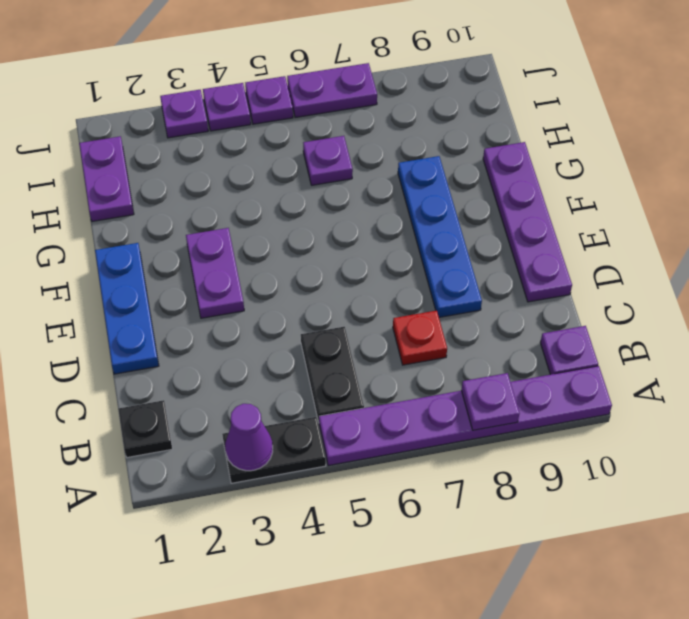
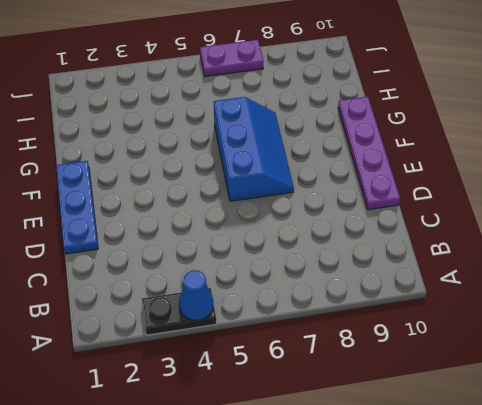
blue cone A4 level 2 -> none
blue slope E6:G7 level 1 top 6 -> none
none -> purple plate A5:A10 level 1
none -> black plate B1 level 1
none -> black plate B5:C5 level 1

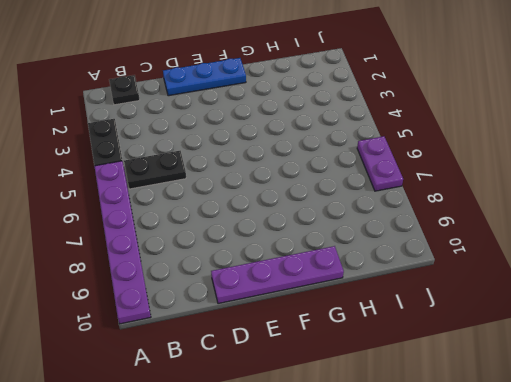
none -> purple plate B10 level 1
none -> red plate C7 level 1
none -> blue plate D8:G8 level 1

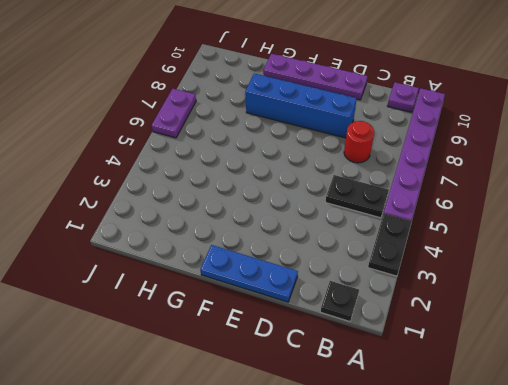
red round brick C7 level 1 -> red plate C7 level 1
blue brick D8:G8 level 1 -> blue plate D8:G8 level 1
none -> purple plate E3:F3 level 1
none -> purple plate H1:I1 level 1
none -> purple plate H6 level 1

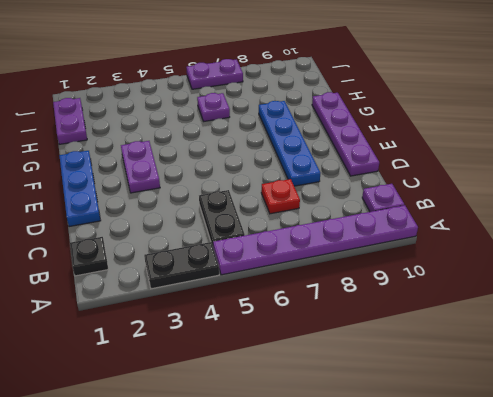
none -> purple plate J3 level 1
none -> purple plate J4 level 1
none -> purple plate J5 level 1

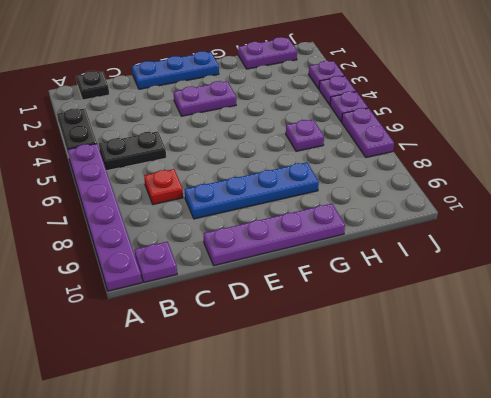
none -> purple cone A3 level 2
none -> purple plate A8 level 2

